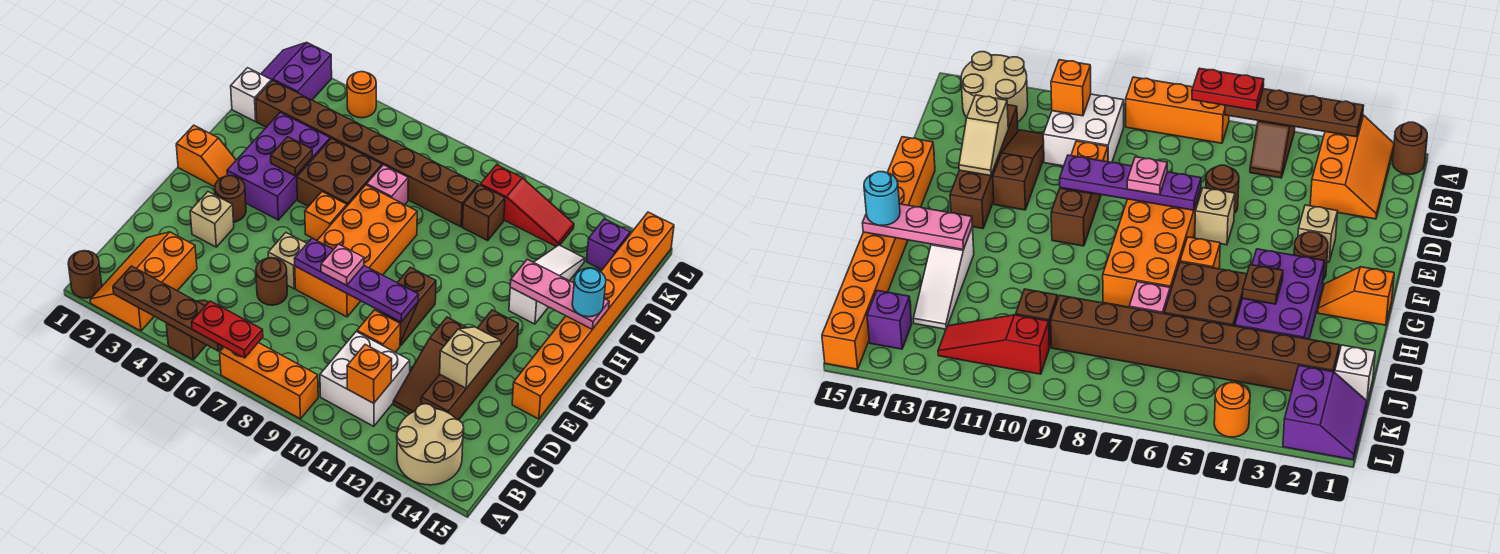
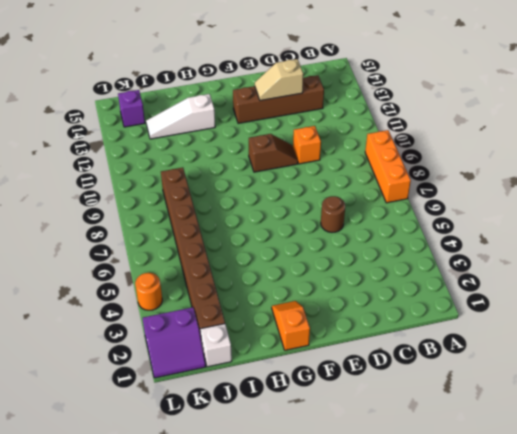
none -> brown round brick A1 level 1
none -> orange slope A2:C3 level 1 top 3
none -> brown slope A5:B5 level 1 top A
none -> tan round brick A13:B14 level 1

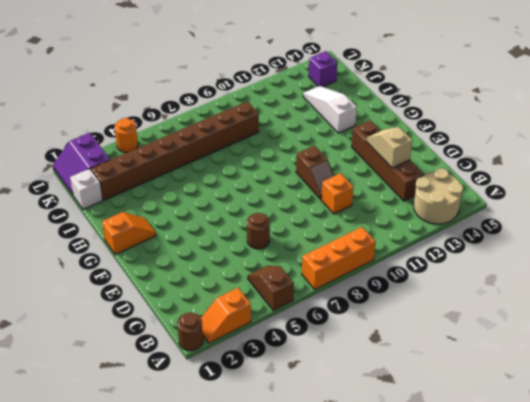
orange slope A2:A3 level 1 top 3 -> orange slope A2:C3 level 1 top 3
none -> white brick B10:C11 level 1
none -> brown slope C12:E12 level 1 top E
none -> tan brick E3 level 1
none -> tan brick E6 level 1

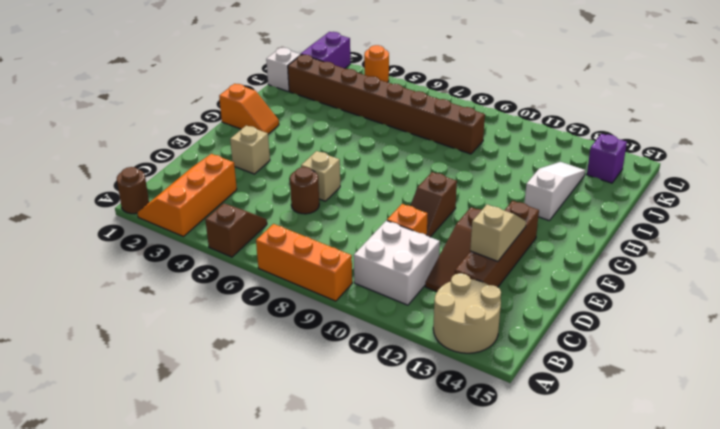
none -> orange brick E7:H8 level 1
none -> orange brick E15:L15 level 1
none -> brown round brick F3 level 1
none -> purple brick G3:I4 level 1

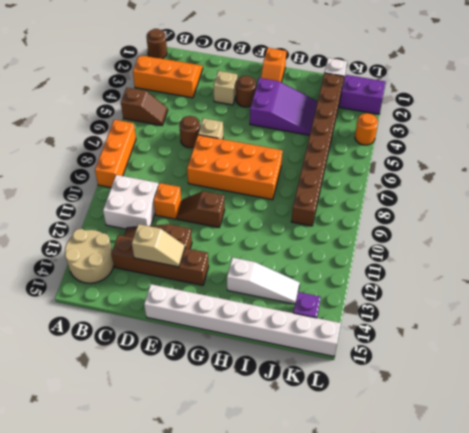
white brick E15:L15 level 1 -> orange brick E15:L15 level 1
purple slope G3:I4 level 1 top G -> purple brick G3:I4 level 1
none -> orange brick G6 level 1
none -> brown brick H5:I6 level 1
none -> pink brick I7 level 1
none -> brown brick J10 level 1

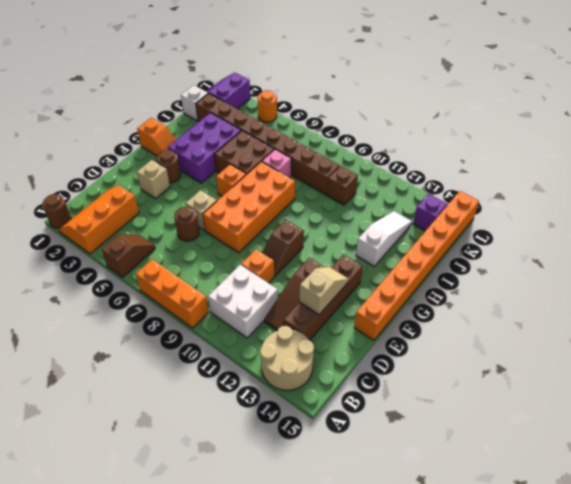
none -> red slope K10:K12 level 1 top 10
none -> brown plate A3:A6 level 2
none -> orange brick B11 level 2
none -> purple plate E7:E10 level 2

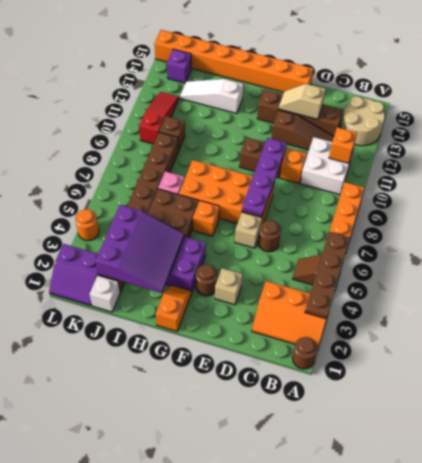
purple slope H2:J4 level 2 top J -> brown plate H4 level 2
none -> pink plate H13:H15 level 2
none -> red plate A6:A7 level 3
none -> pink plate E8 level 3
none -> cyan round brick H15 level 3

